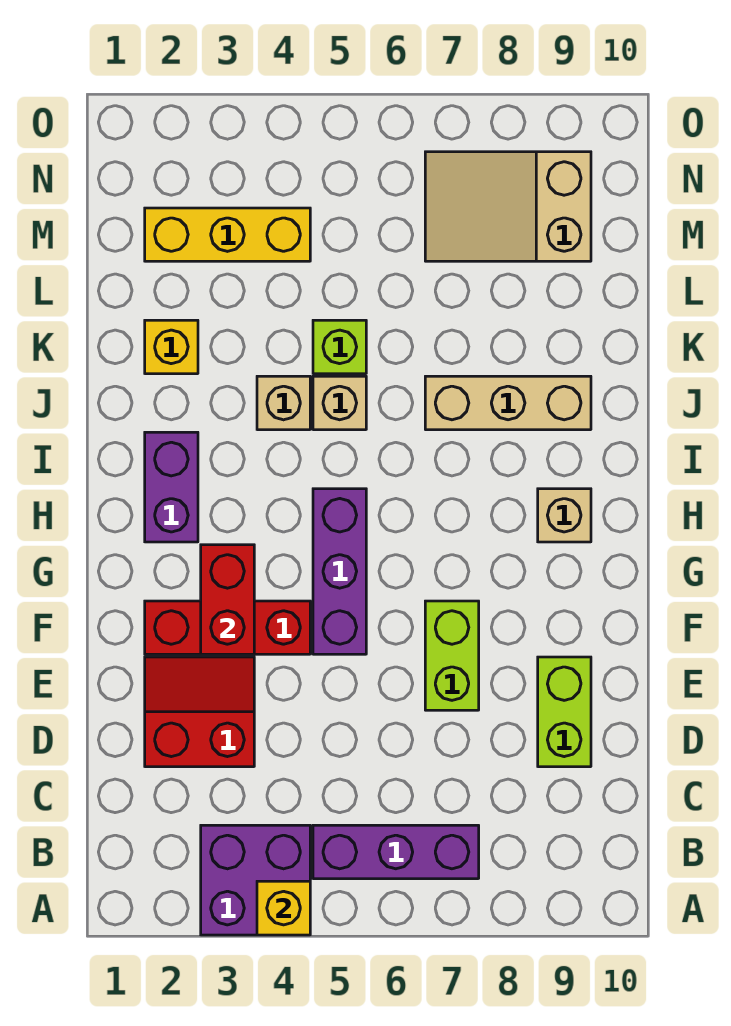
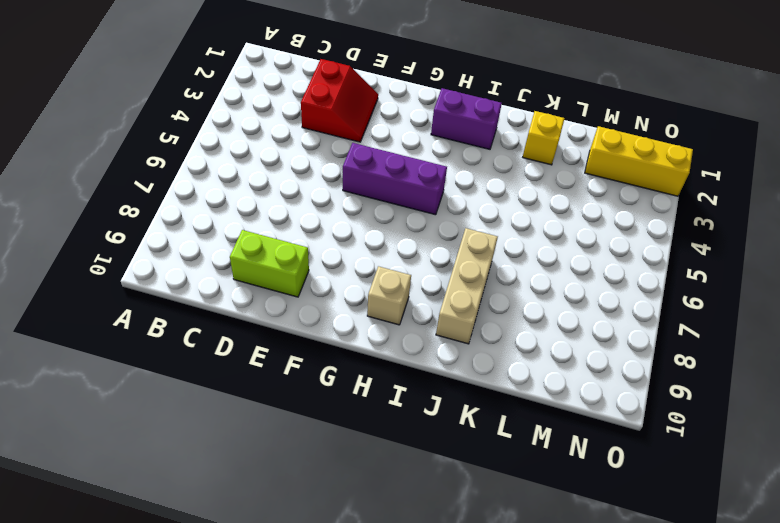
yellow brick M2:O2 level 1 -> yellow brick M2:M4 level 1
none -> purple brick A3:B4 level 1
none -> purple brick B5:B7 level 1
none -> lime brick E7:F7 level 1

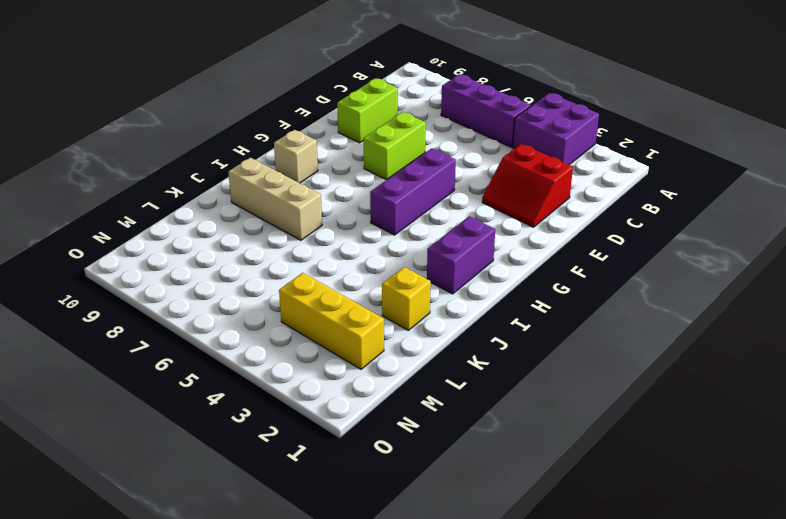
none -> red brick F2:F4 level 1
none -> tan brick J4 level 1
none -> tan brick J5 level 1

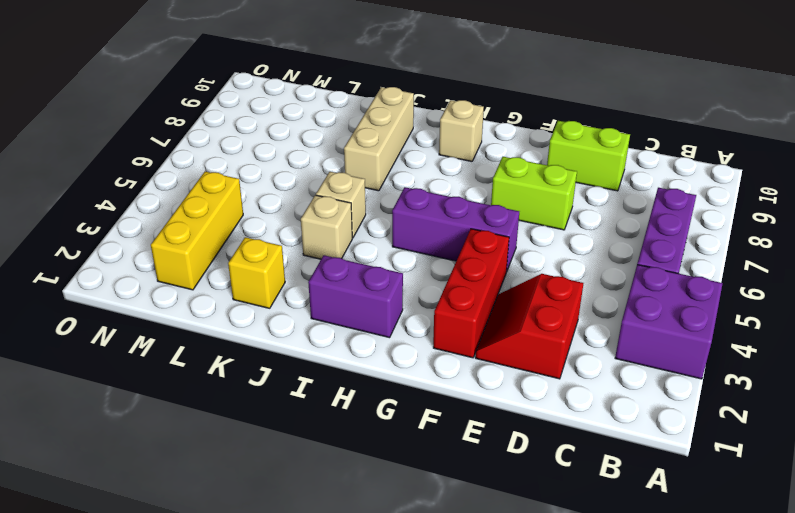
none -> lime brick K5 level 1
none -> tan slope M7:N9 level 1 top 9
none -> yellow brick A4 level 2

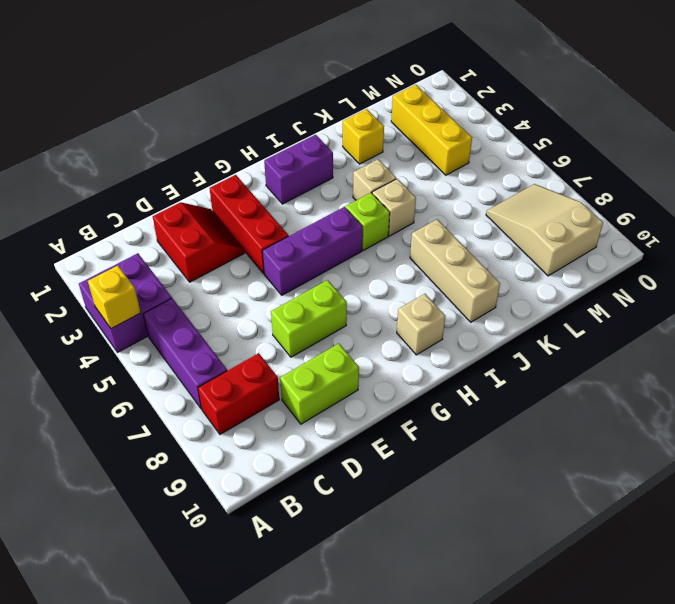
red brick B8:C8 level 1 -> red brick F3:G3 level 2
lime brick I5 level 1 -> lime brick K5 level 1

